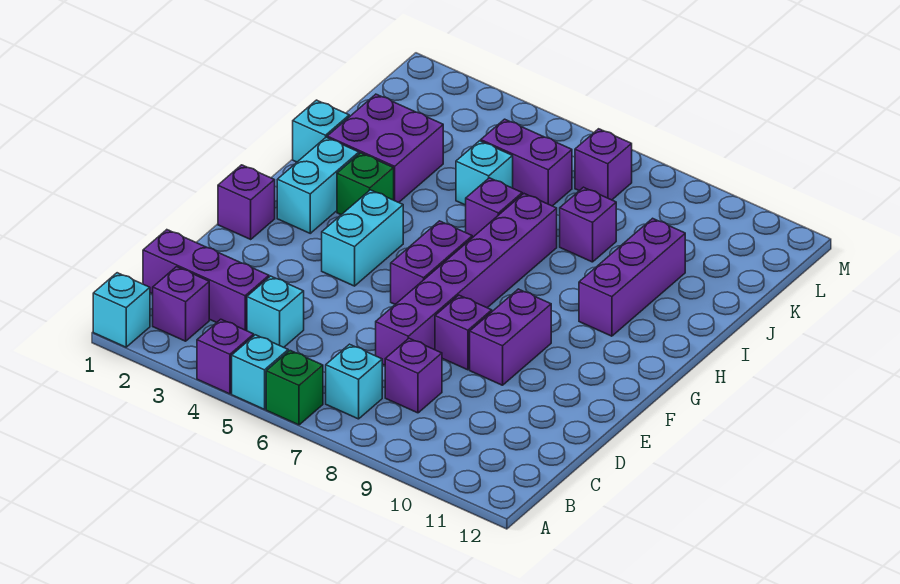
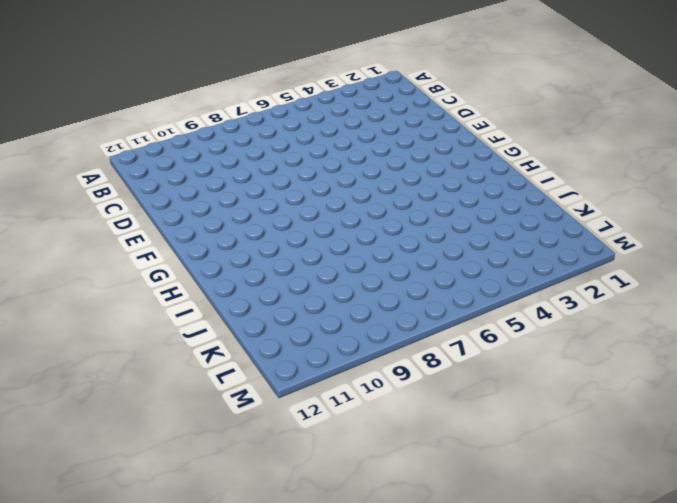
none -> cyan brick A1 level 1
none -> purple brick A4 level 1
none -> cyan brick A5 level 1

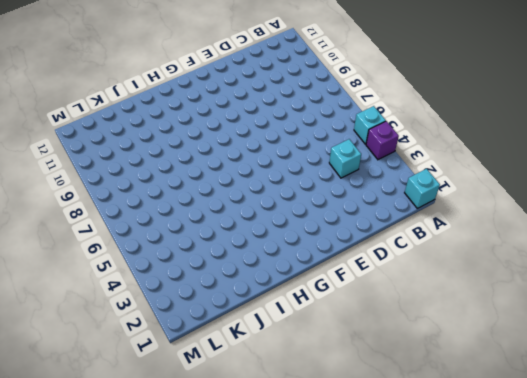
none -> green brick A6 level 1
none -> purple brick B2 level 1
none -> cyan brick B7 level 1

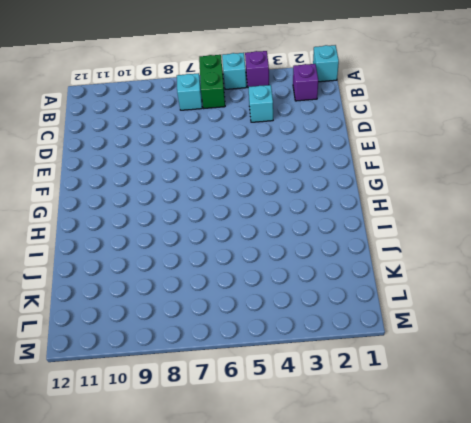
green brick A6:B6 level 1 -> green brick A6 level 1
none -> purple brick C1:C3 level 1
none -> purple brick C8 level 1
none -> purple brick D7:I7 level 1

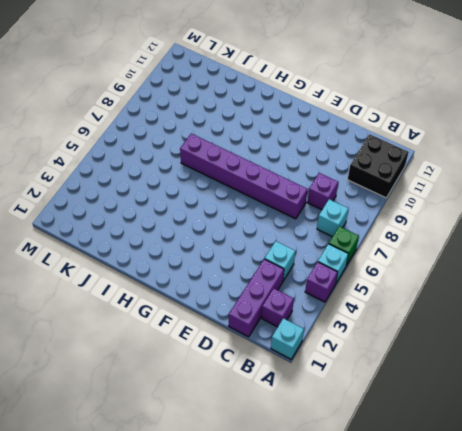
black brick A10:B11 level 1 -> none
none -> purple brick E8 level 1
none -> purple brick E9:F9 level 1
none -> purple brick F1 level 1

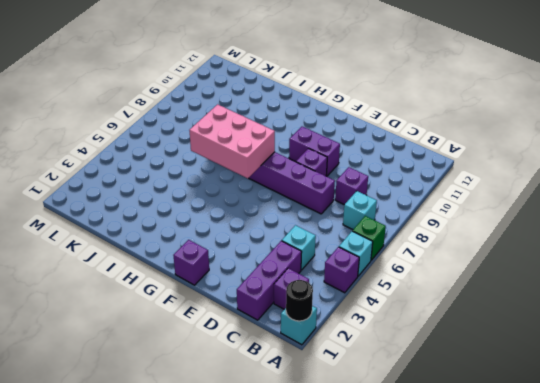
black round brick A1 level 2 -> none
pink brick G6:I7 level 2 -> none
none -> cyan brick F4:G4 level 1
none -> purple brick F6:G6 level 1
none -> cyan brick G2:H2 level 1

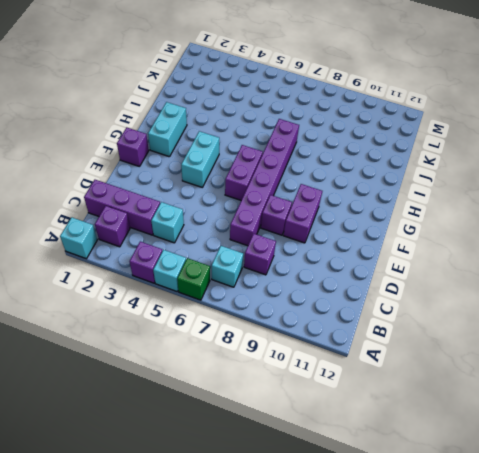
none -> green brick H3 level 1
none -> purple brick H10:J10 level 1
none -> cyan brick I1 level 1

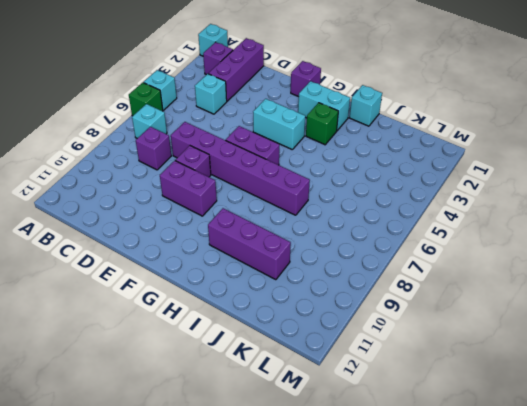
none -> purple brick A4 level 1
none -> purple brick I2:J3 level 1
none -> purple brick I6 level 1

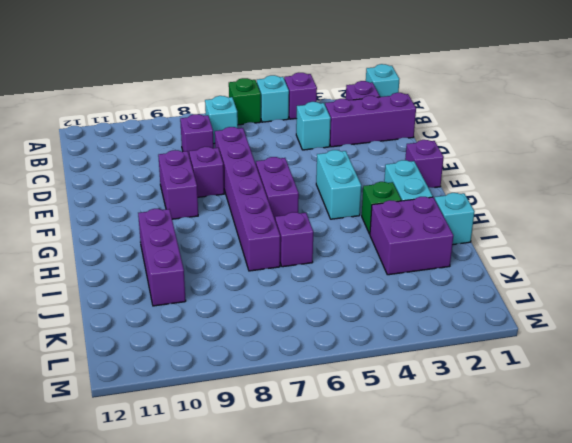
none -> cyan brick J5 level 1
none -> purple brick J8 level 1
none -> purple brick K5:K6 level 1

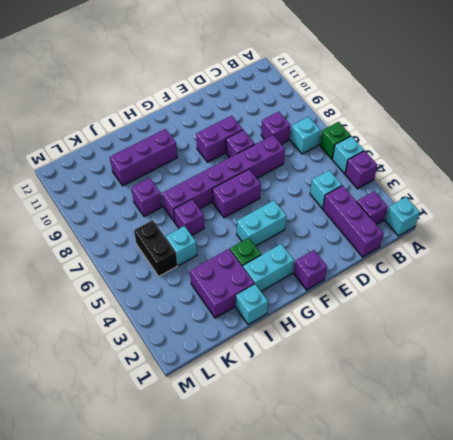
black brick K5:K6 level 1 -> purple brick K5:K6 level 1
none -> purple brick L7 level 1

